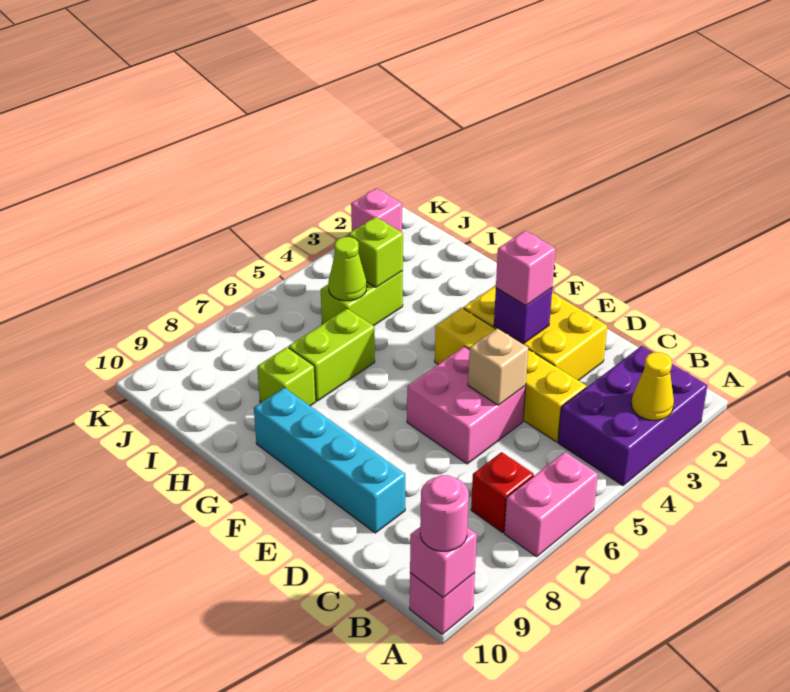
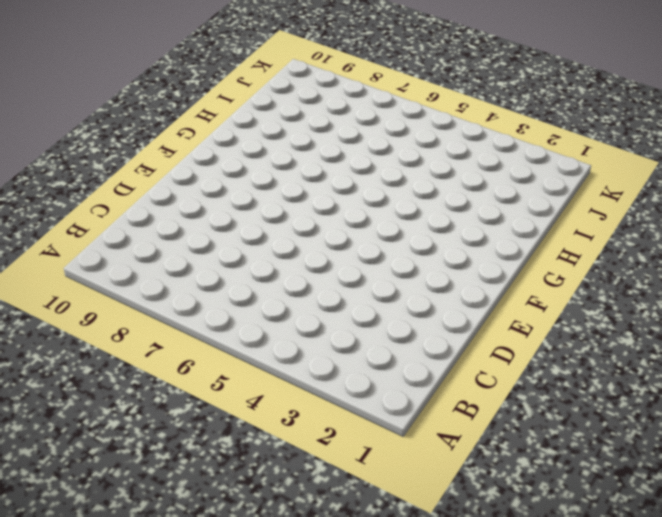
none -> purple brick A2:B4 level 1
none -> pink brick A6:A7 level 1
none -> pink brick A10 level 1

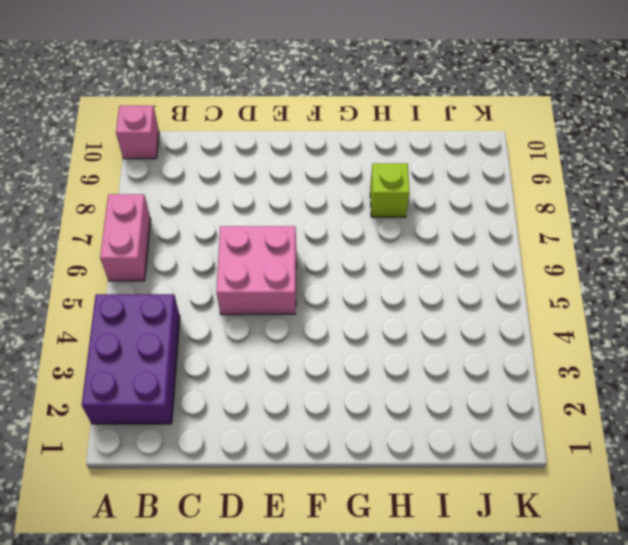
none -> red brick B7 level 1
none -> yellow brick C4:F4 level 1
none -> yellow brick D2:F3 level 1

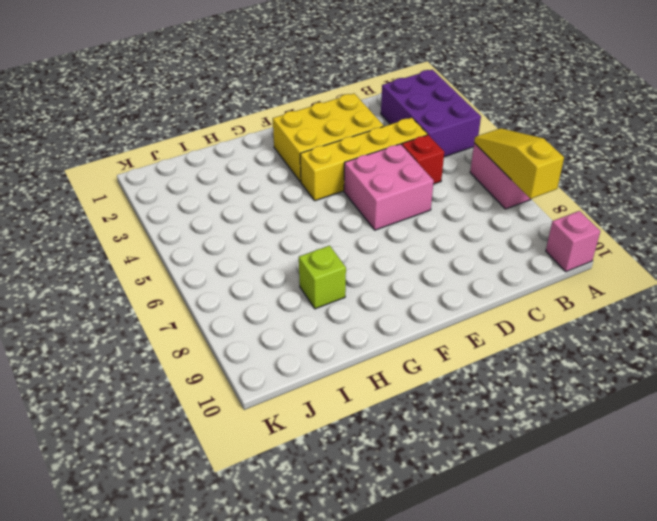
yellow slope A6:A8 level 2 top 8 -> none
red brick C5 level 1 -> red brick B7 level 1
none -> cyan brick D9:G9 level 1
none -> lime brick H6:H7 level 1
none -> lime brick I4:I5 level 1

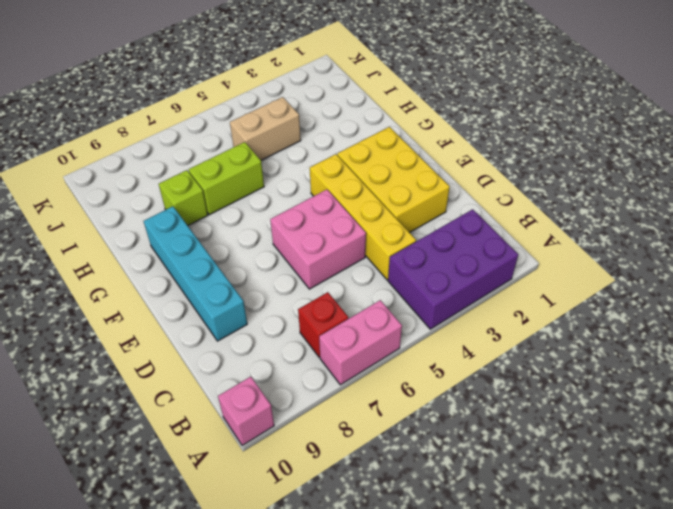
tan brick I4:I5 level 1 -> lime brick I4:I5 level 1
none -> pink brick K2 level 1
none -> yellow cone A3 level 2
none -> pink brick A10 level 2

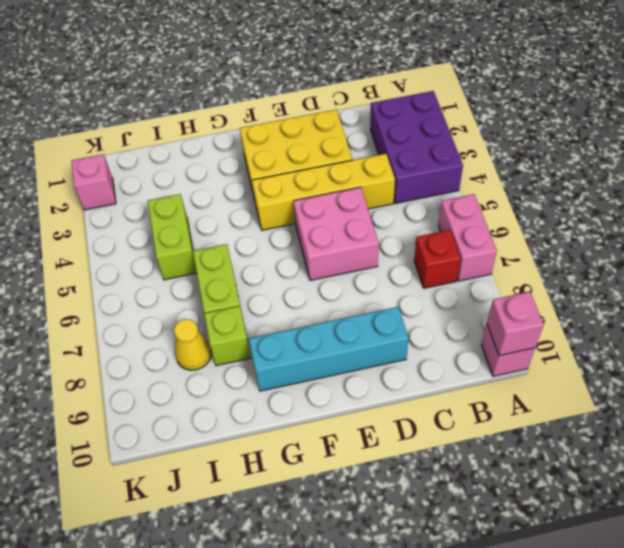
yellow cone I8 level 1 -> yellow cone A3 level 2
none -> tan brick D5 level 2
none -> purple brick E3 level 2
none -> lime brick I4 level 2

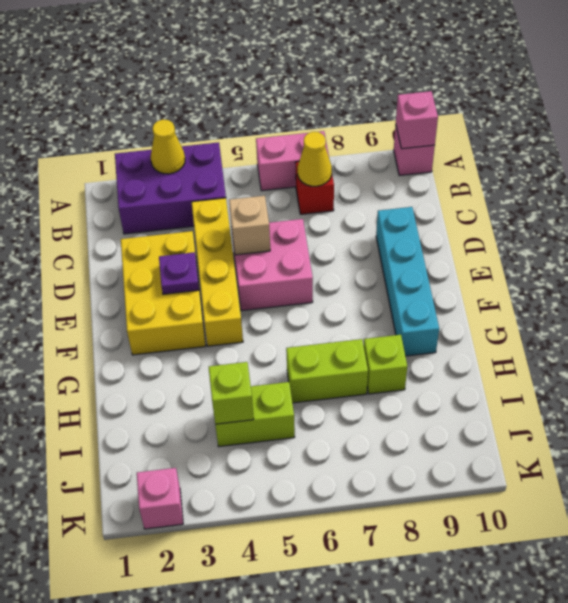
yellow cone B7 level 2 -> none
purple plate E3 level 2 -> purple brick E3 level 2
none -> lime cone I5 level 2
none -> pink round brick A10 level 3
none -> pink brick E3 level 3

